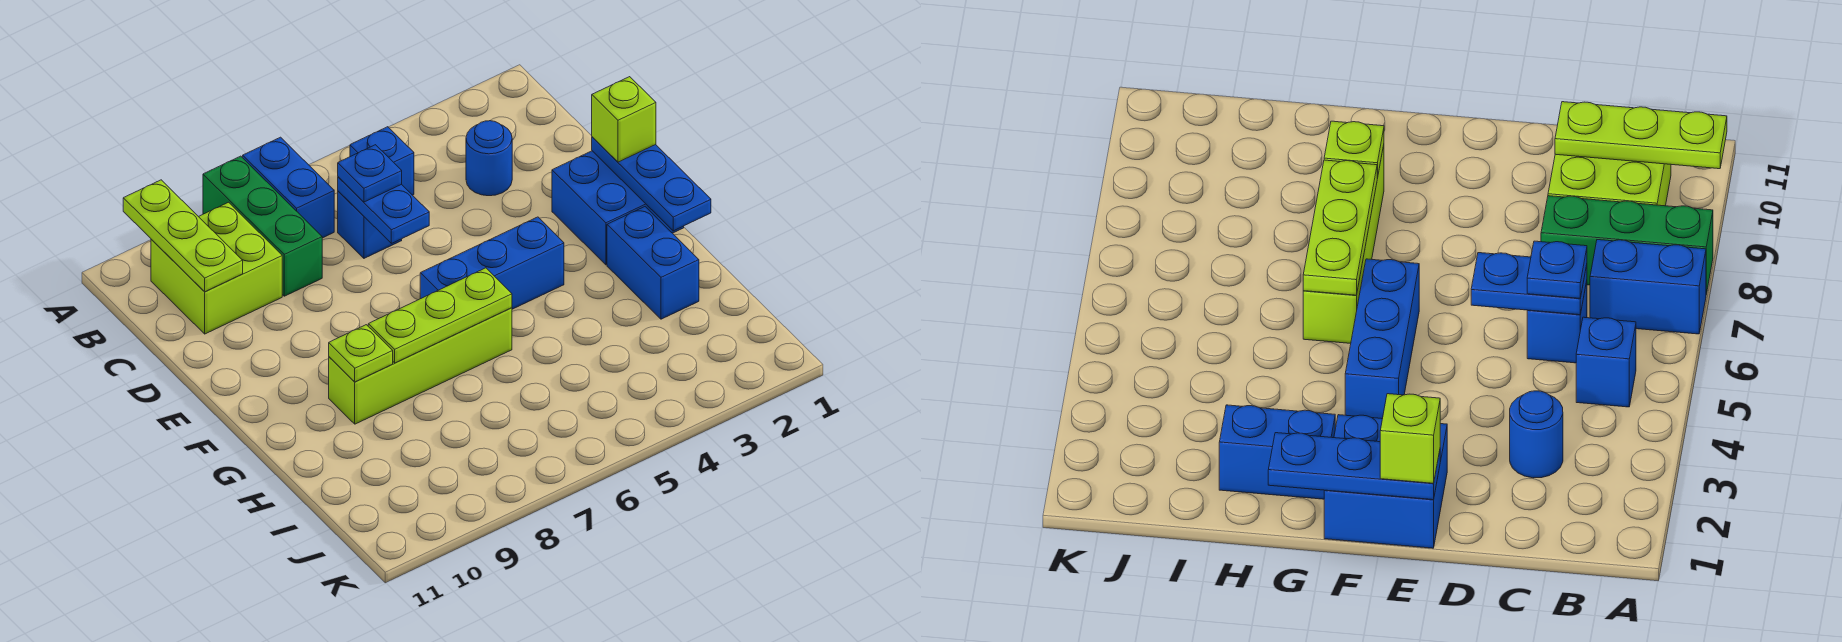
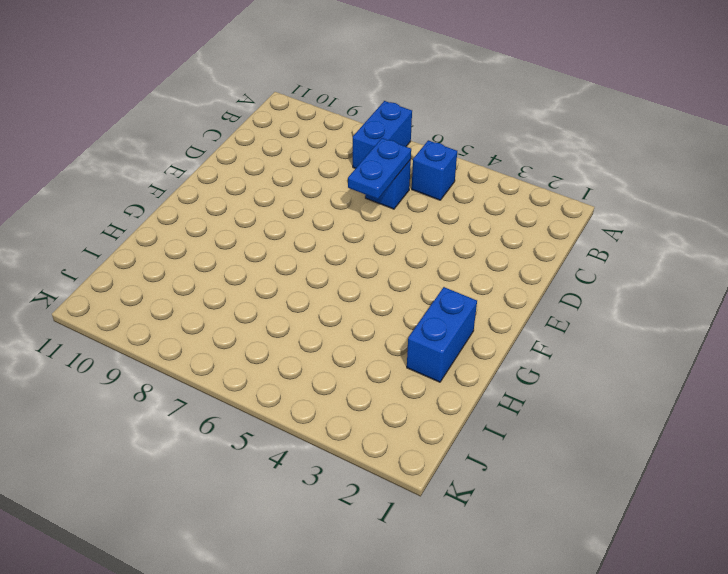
none -> green brick A8:C8 level 1
none -> lime brick B9:C10 level 1
none -> blue round brick C3 level 1

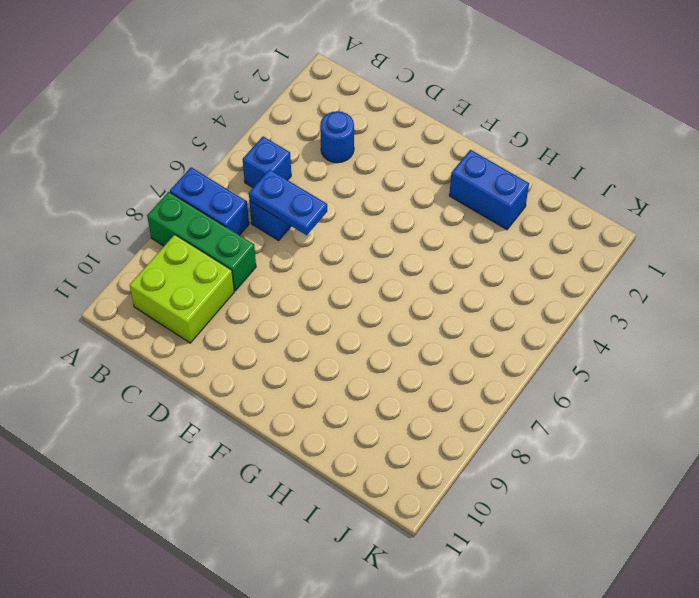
none -> blue brick E1:F2 level 1
none -> blue brick F4:F6 level 1
none -> lime brick G6:G9 level 1

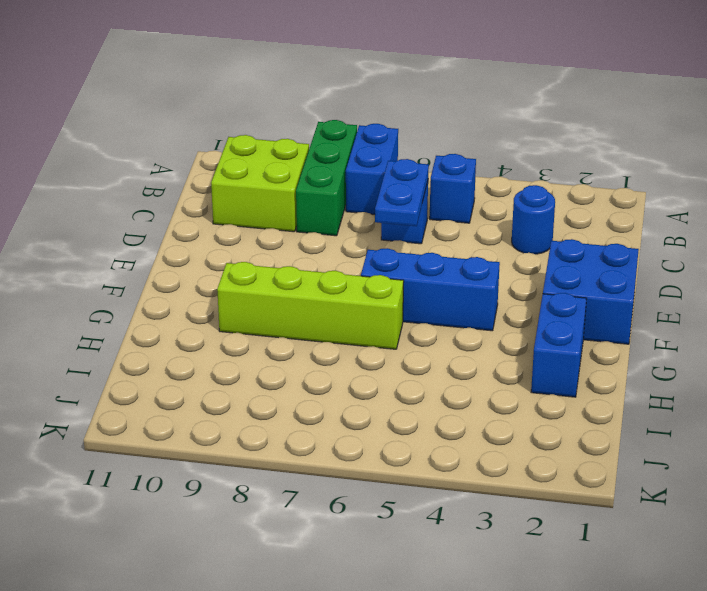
none -> lime plate A10:C10 level 2
none -> blue plate E1:G1 level 2
none -> lime plate G6:G8 level 2

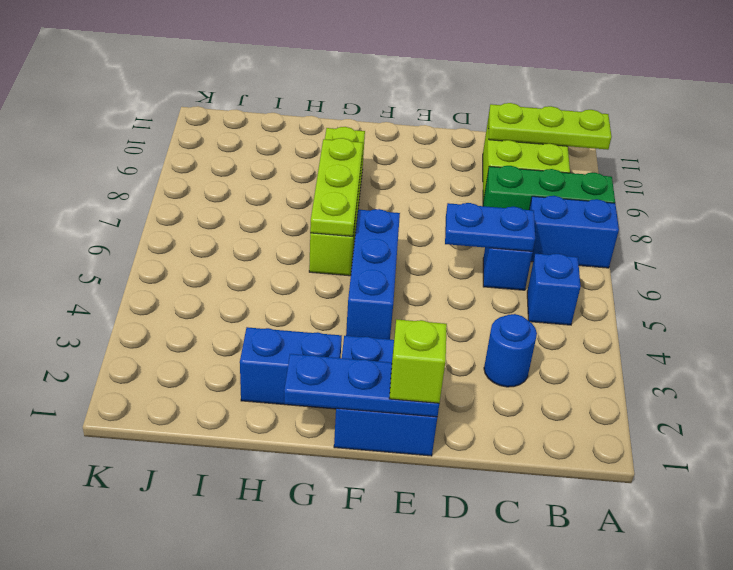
none -> lime plate G9 level 2
none -> blue plate C6 level 3

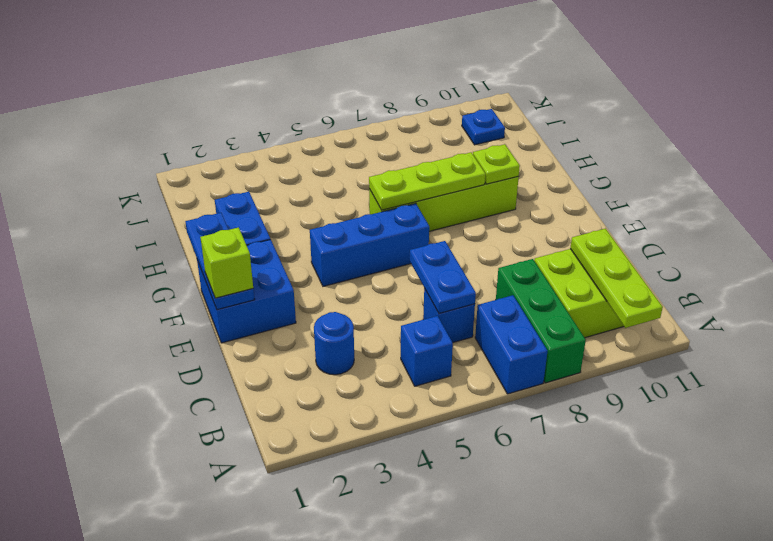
blue plate J10 level 1 -> blue plate C6 level 3

